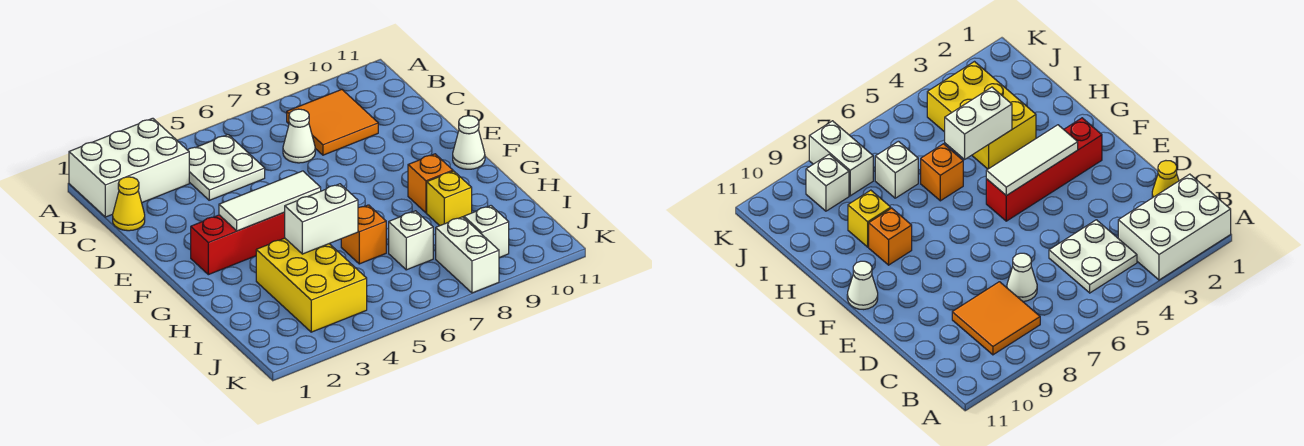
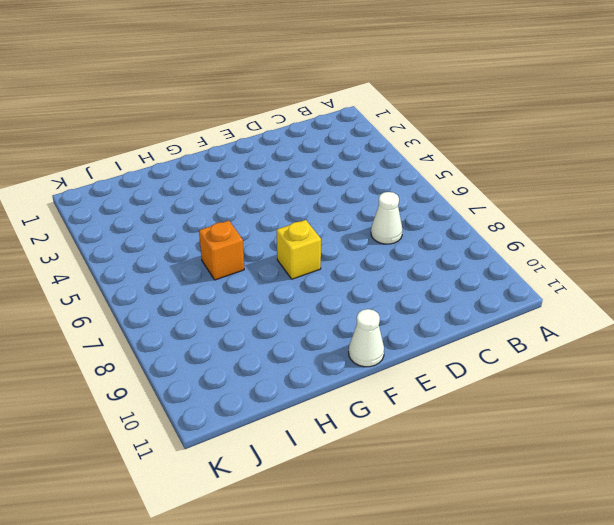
yellow brick F7 level 1 -> yellow brick H9 level 1
none -> white brick A1:B3 level 1
none -> white plate B4:C5 level 1
none -> orange tile B8:C9 level 1

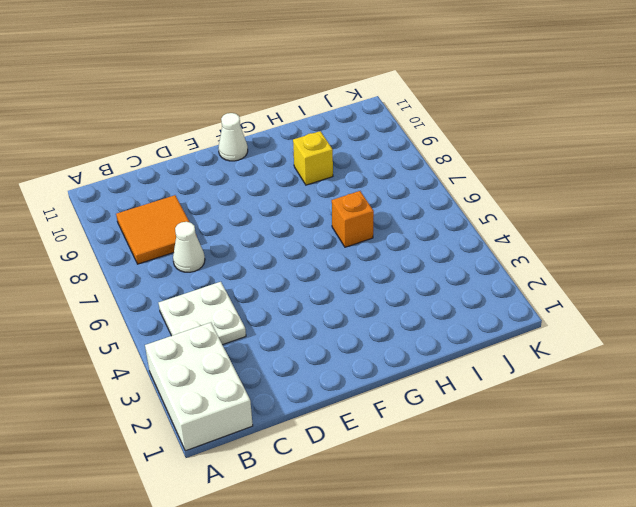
none -> yellow cone C1 level 1
none -> red brick F2:F5 level 1
none -> orange brick G9 level 1

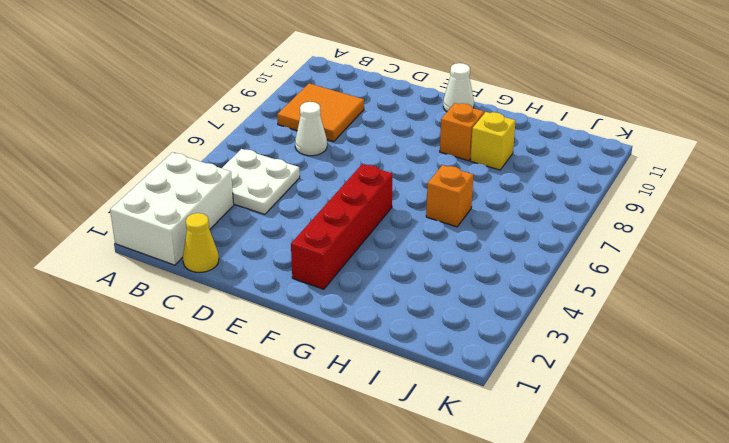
none -> yellow brick H3:J4 level 1
none -> white brick I7 level 1
none -> white brick J8:K8 level 1

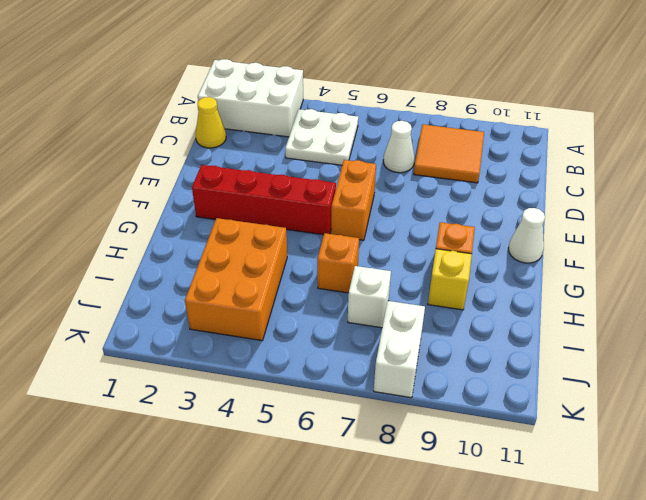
orange brick E6:F6 level 1 -> none
orange brick H3:J4 level 1 -> yellow brick H3:J4 level 1
none -> white brick J9 level 1
none -> white tile F3:F5 level 2
none -> white brick H4:H5 level 2

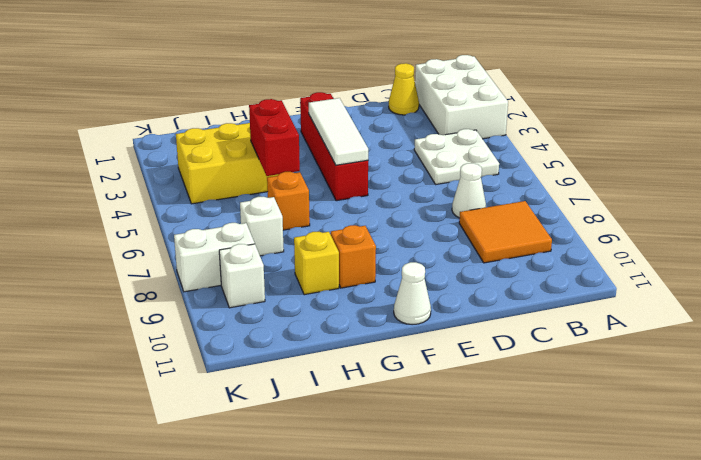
red brick H4:H5 level 2 -> white brick H4:H5 level 2

